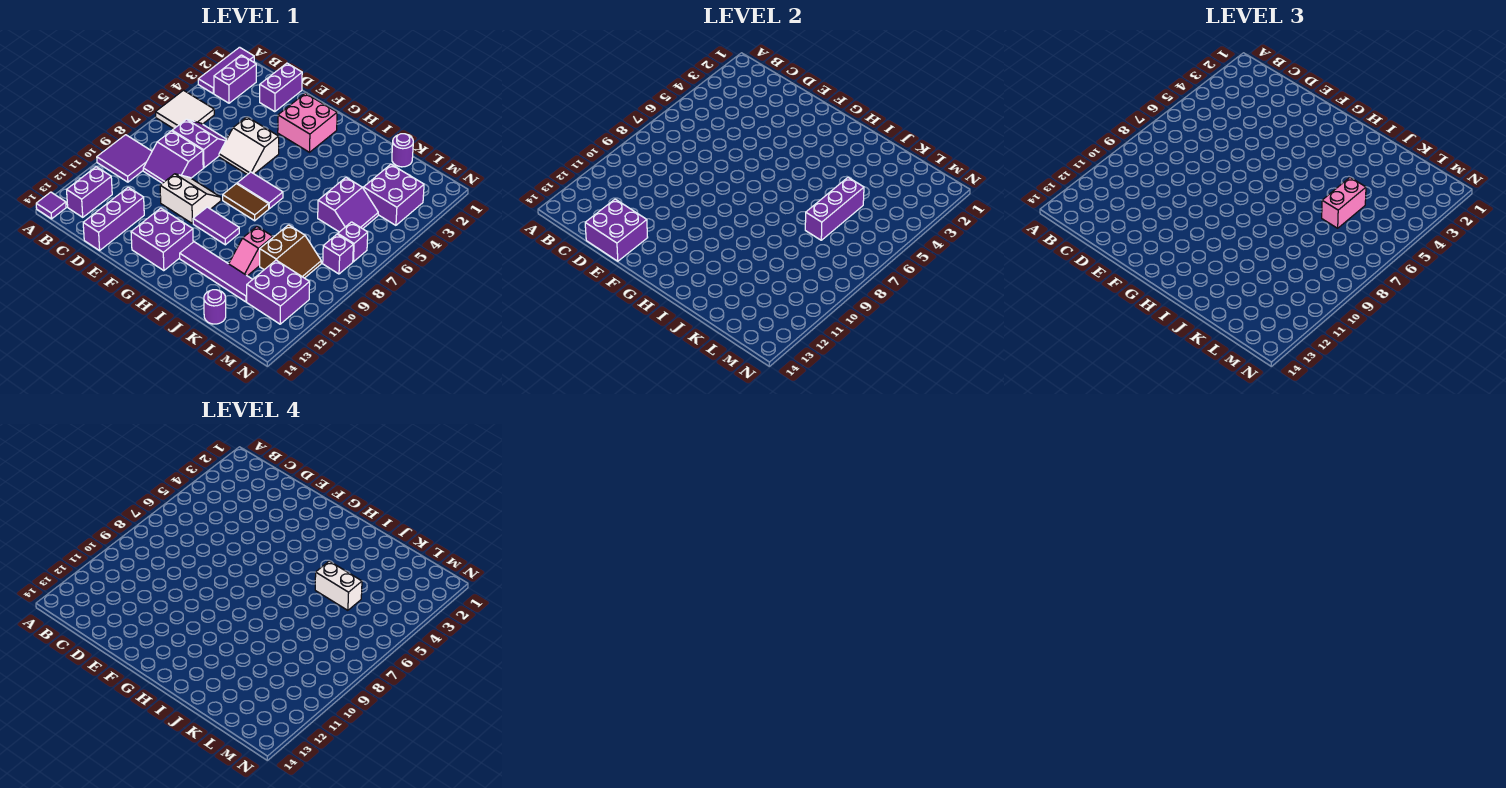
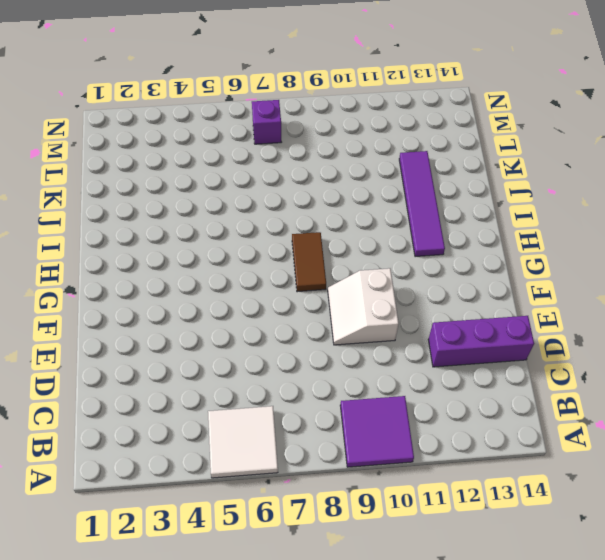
none -> purple tile A1:A3 level 1
none -> purple tile A14 level 1
none -> purple brick B2:B3 level 1
none -> purple brick B12:B13 level 1

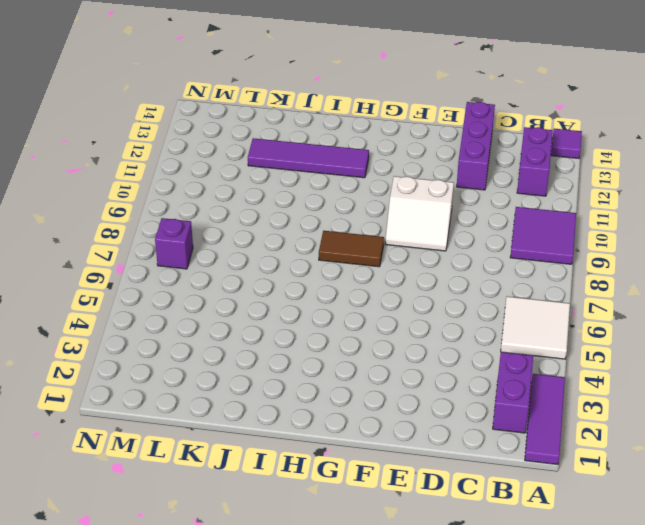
none -> purple slope C6:D7 level 1 top 7
none -> purple slope C8:D9 level 1 top 8
none -> purple brick D1:D2 level 1
none -> white slope E5:F6 level 1 top 5

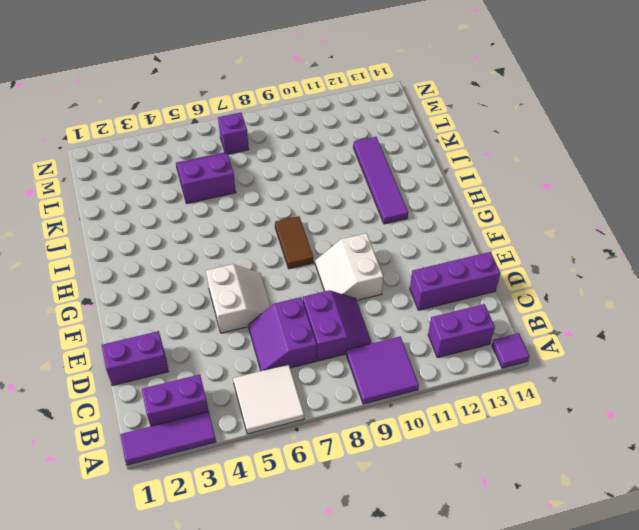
none -> pink brick F2:G3 level 1
none -> purple brick F12:G13 level 1
none -> purple tile G7:H7 level 1
none -> purple tile G10:H10 level 1

